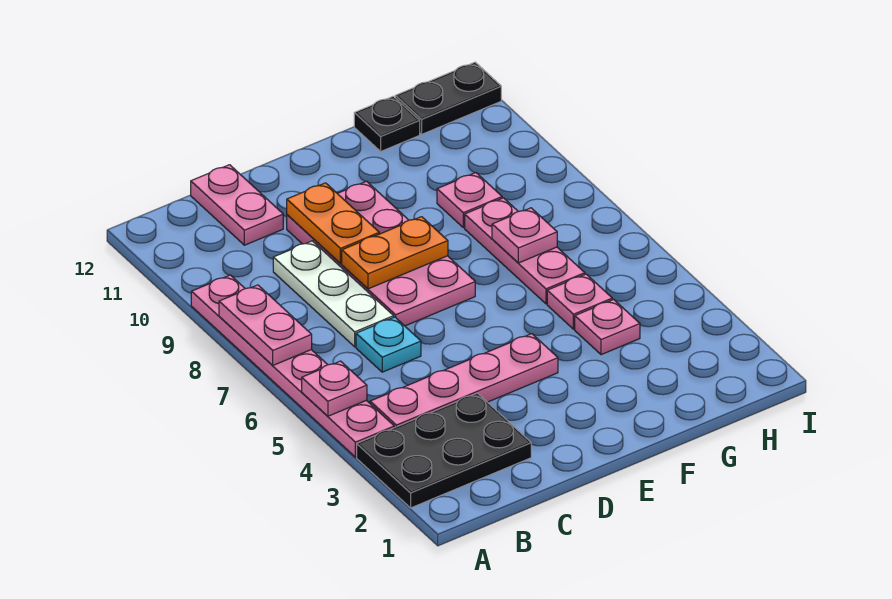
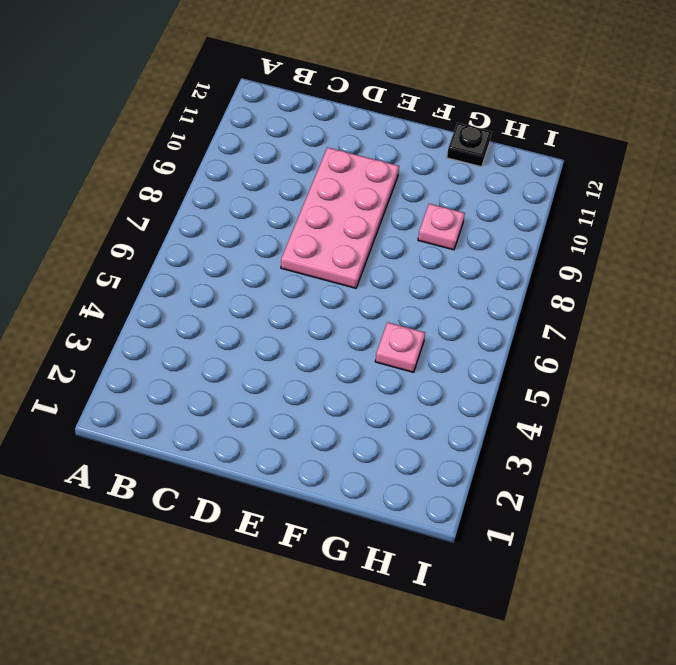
none -> black plate A2:C3 level 1
none -> pink plate A4:A9 level 1
none -> pink plate B4:E4 level 1

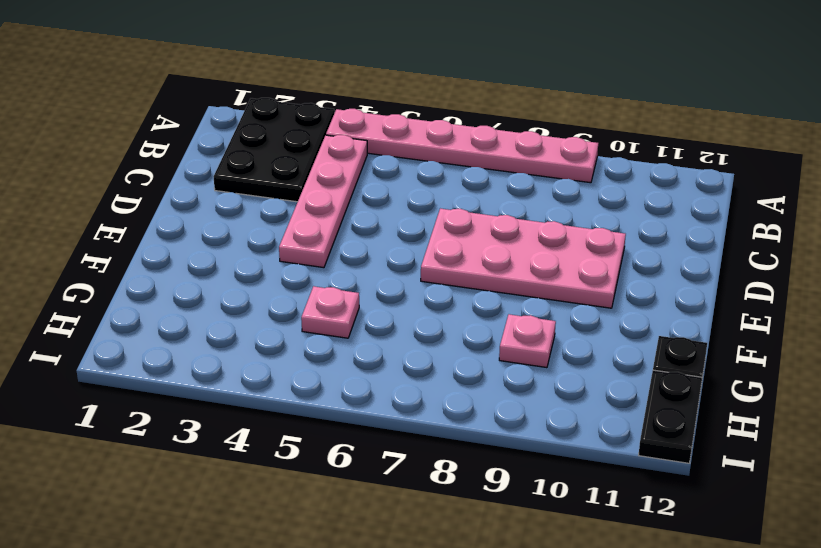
none -> cyan plate C6 level 1
none -> white plate C7:C9 level 1
none -> pink plate C11:C12 level 1

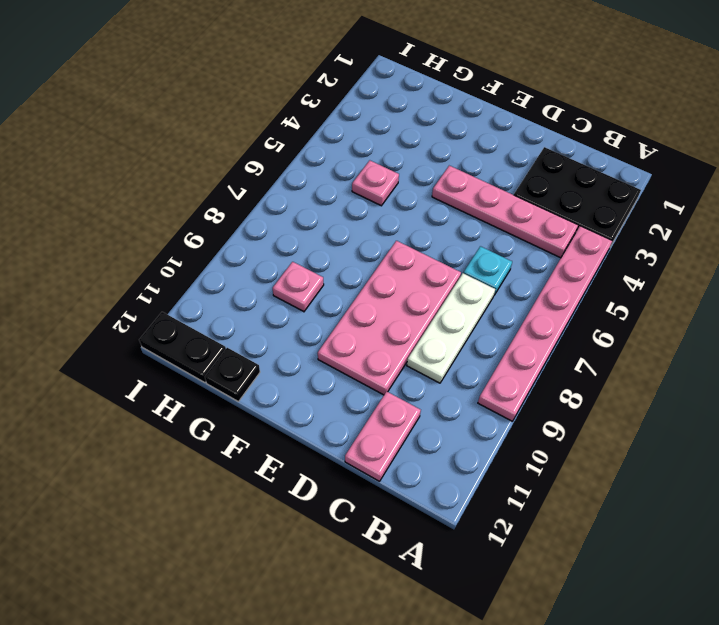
none -> pink plate G4 level 1
none -> pink plate G6:G8 level 1
none -> pink plate A5 level 2

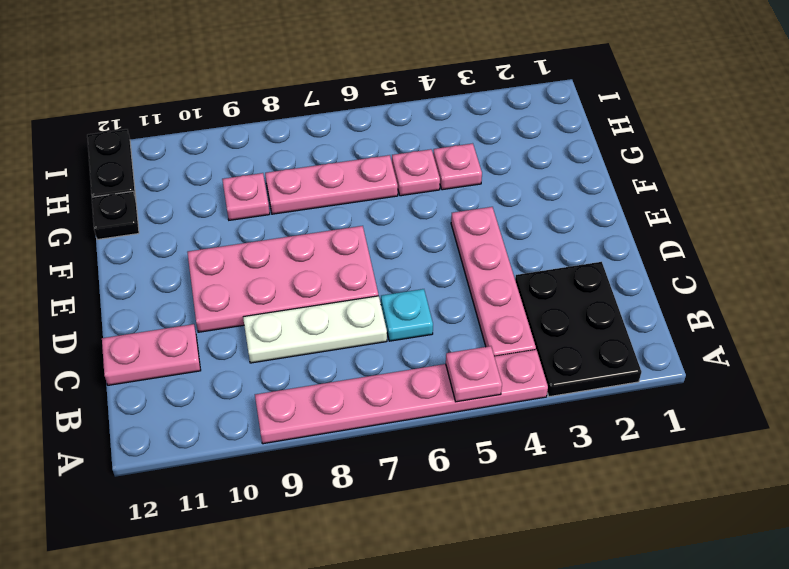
none -> pink plate A7:A8 level 2
none -> orange plate D8:E8 level 2
none -> orange plate D9:D10 level 2

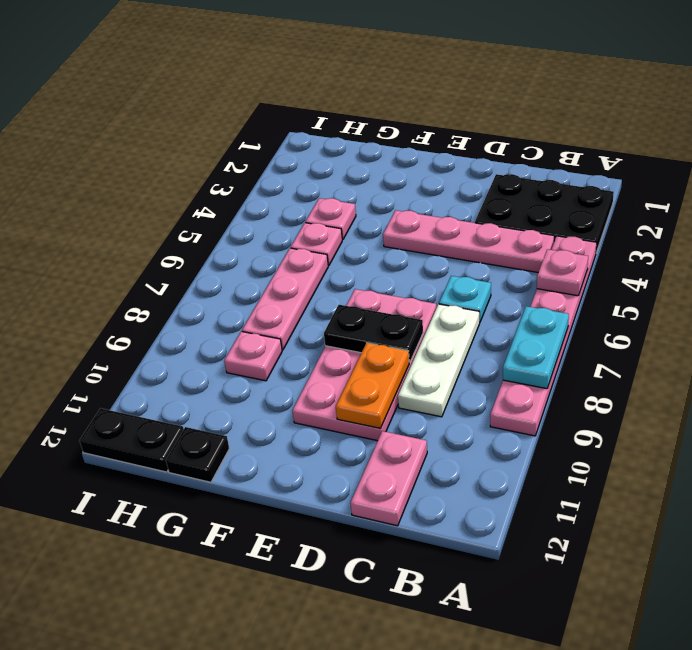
cyan plate A7:A8 level 2 -> pink plate A7:A8 level 2
black plate D8:E8 level 2 -> orange plate D8:E8 level 2
none -> pink plate G7 level 2

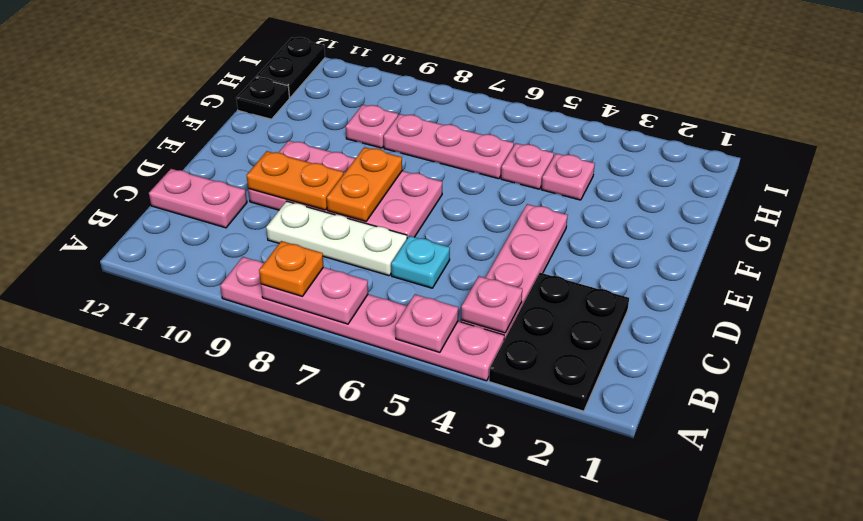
orange plate A8 level 3 -> none
pink plate B4 level 2 -> pink plate G7 level 2

